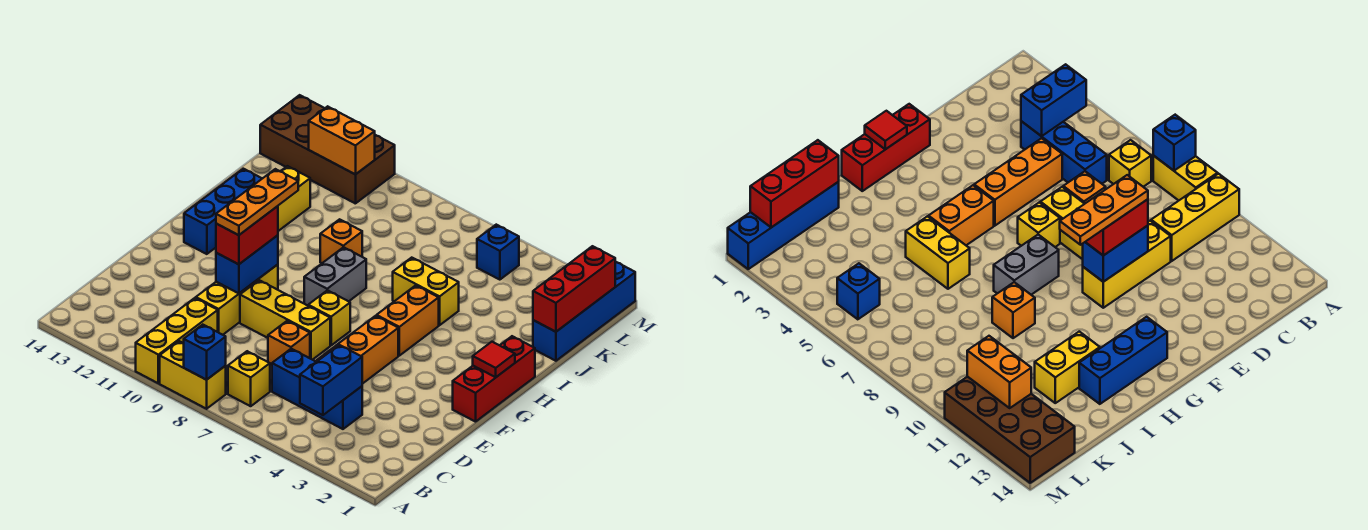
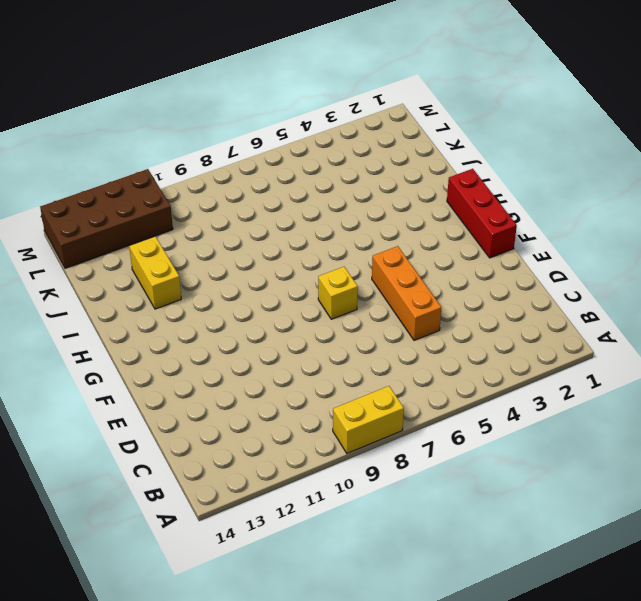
none -> yellow brick A10:C10 level 1
none -> yellow brick B7 level 1
none -> blue brick C4:C6 level 1

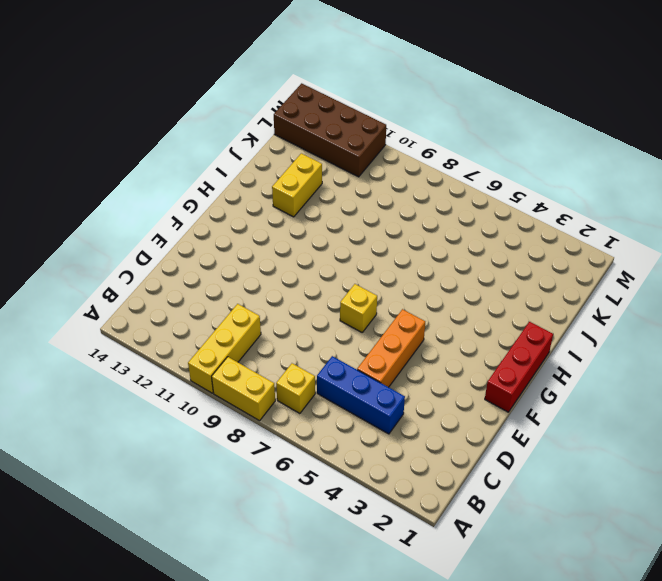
none -> orange brick D7 level 1
none -> yellow brick D10:F10 level 1
none -> yellow brick E7:E9 level 1

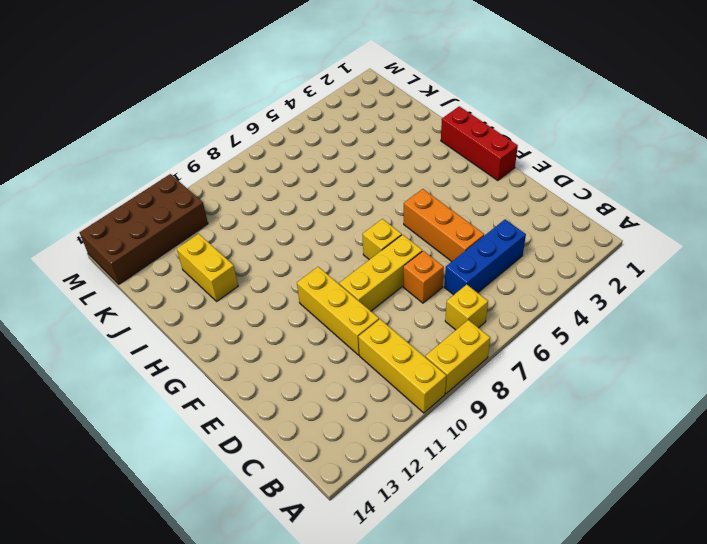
none -> orange brick G5:H5 level 1
none -> grey brick G8:H8 level 1
none -> blue brick G13:I13 level 1

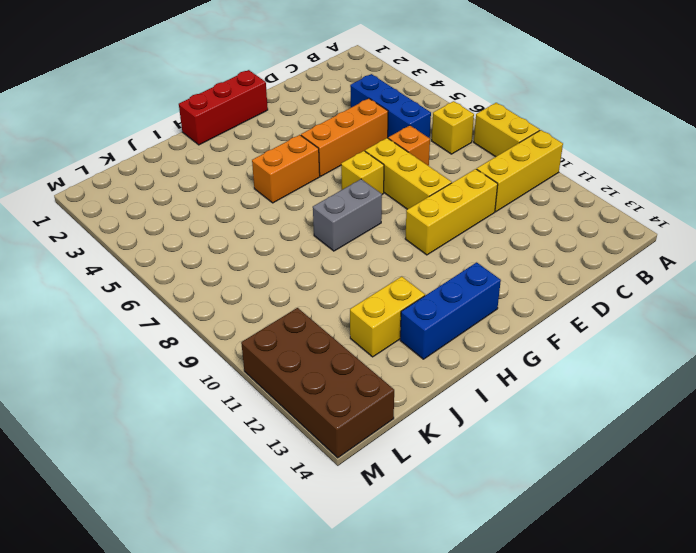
none -> yellow brick I5:I6 level 1
none -> orange brick I9 level 1
none -> blue brick J1:M1 level 1

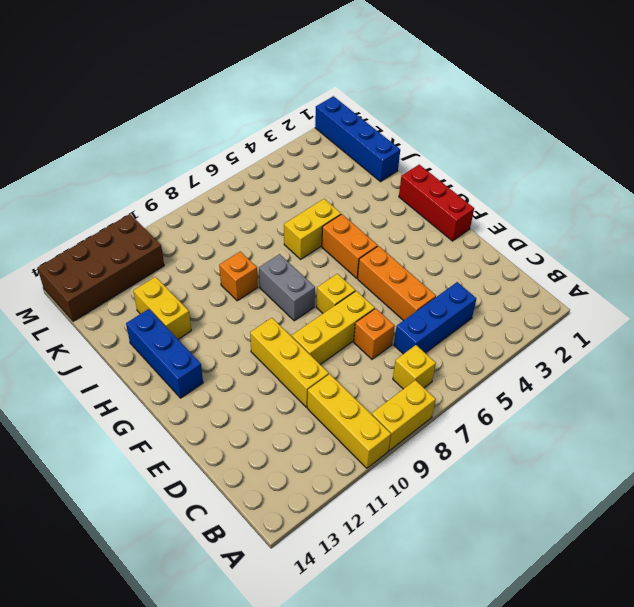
none -> blue brick L5 level 1
none -> blue brick A8 level 2
none -> blue brick B4:C4 level 2

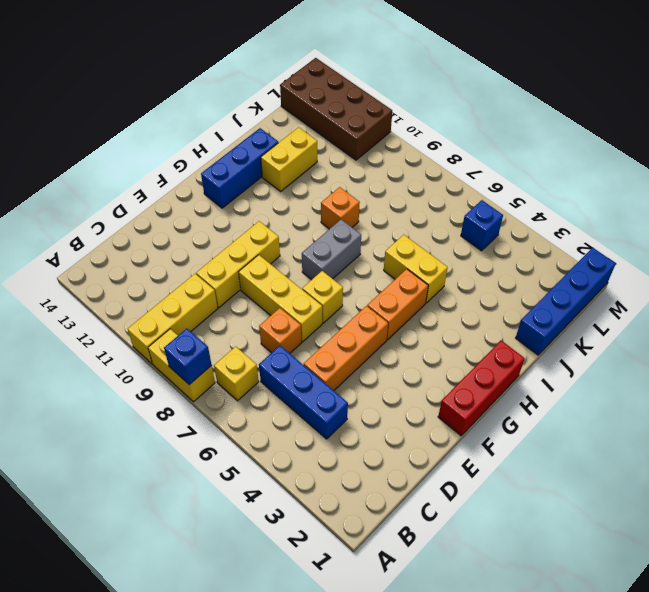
none -> blue brick B4:C4 level 2
none -> blue brick E10:F10 level 2
none -> red tile G1 level 2

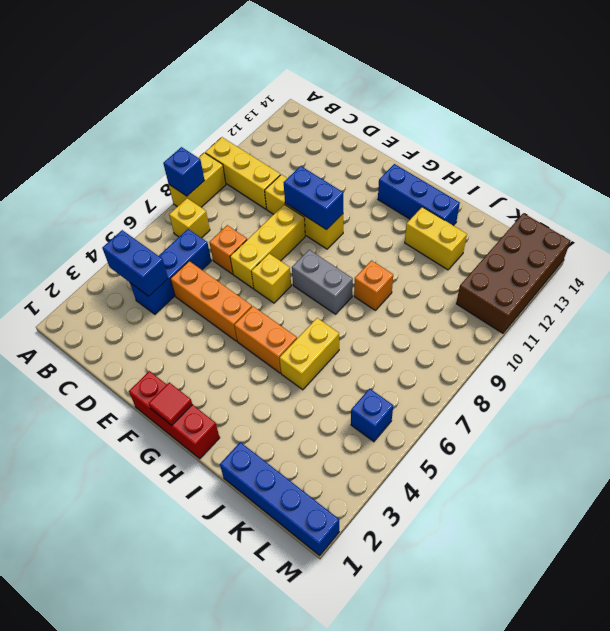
none -> red brick J1:L1 level 2
none -> orange brick L11:L12 level 2
none -> red brick E10:F10 level 3

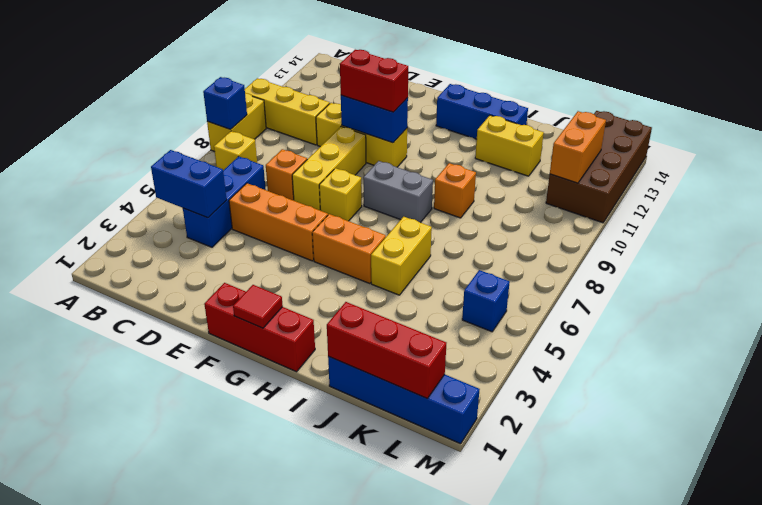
none -> orange plate E10:G10 level 4

